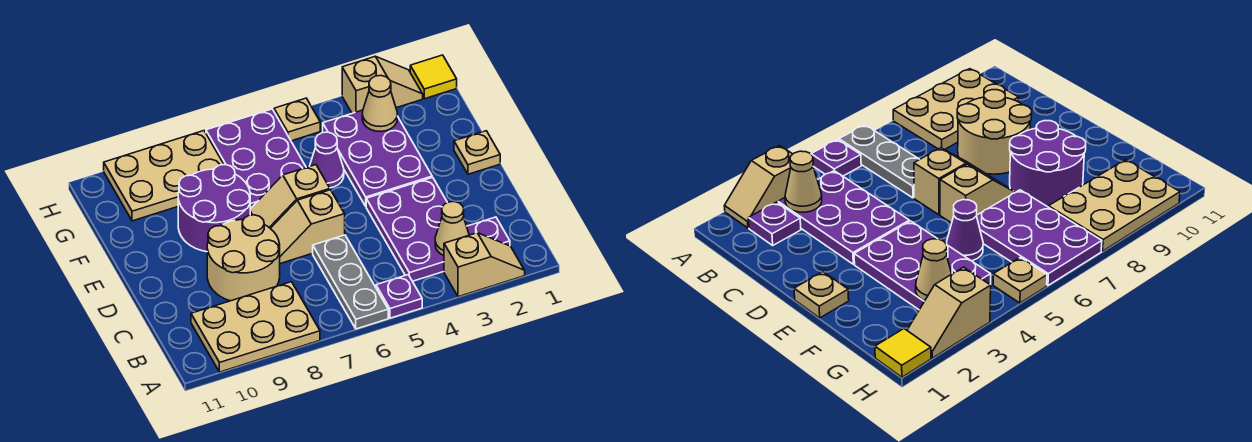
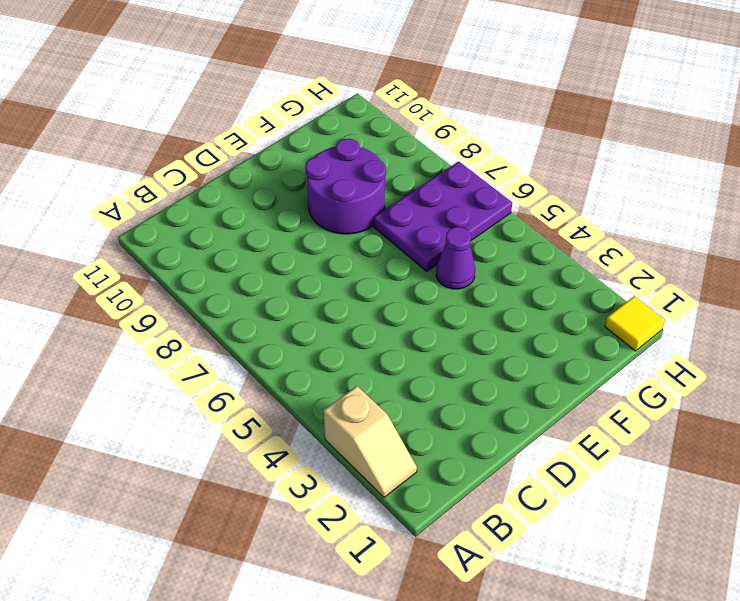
none -> purple plate A5 level 1
none -> grey plate A6:C6 level 1
none -> tan plate A8:B10 level 1

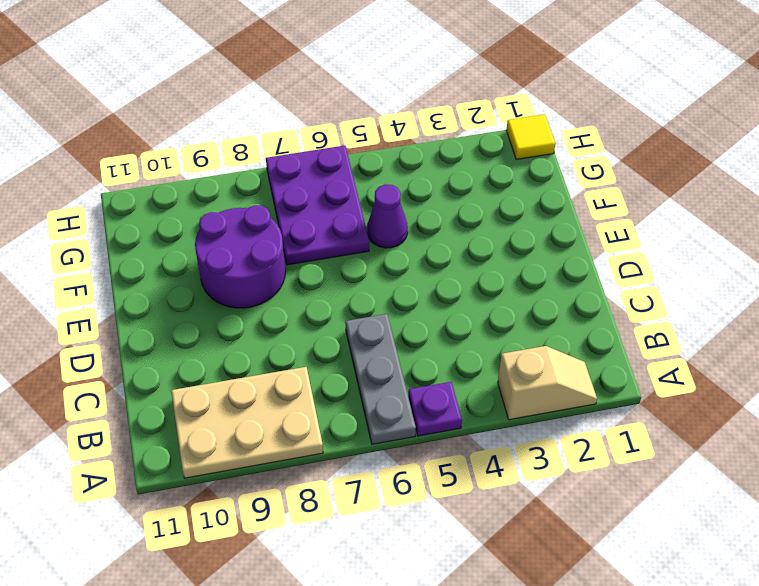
none -> purple plate B2 level 1
none -> purple plate B3:D4 level 1
none -> tan round brick C8:D9 level 1

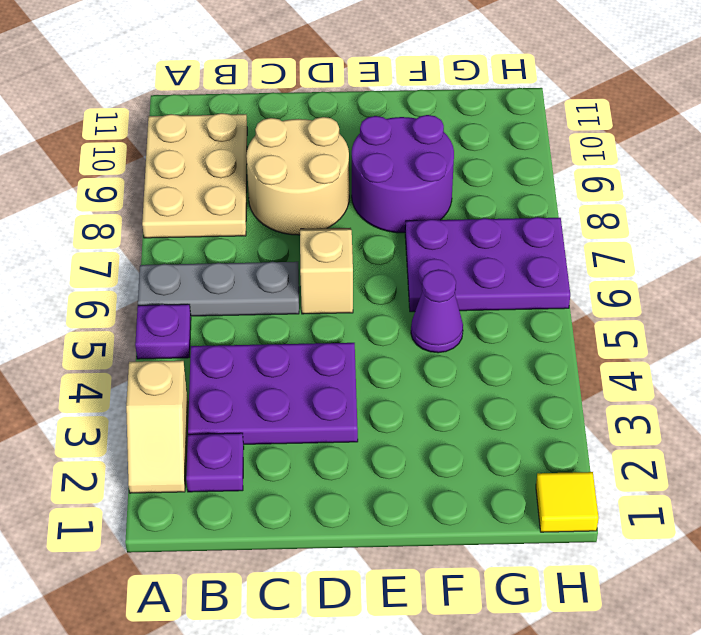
none -> tan plate E1 level 1
none -> purple plate E3:G4 level 1
none -> tan slope E6:E7 level 1 top 6

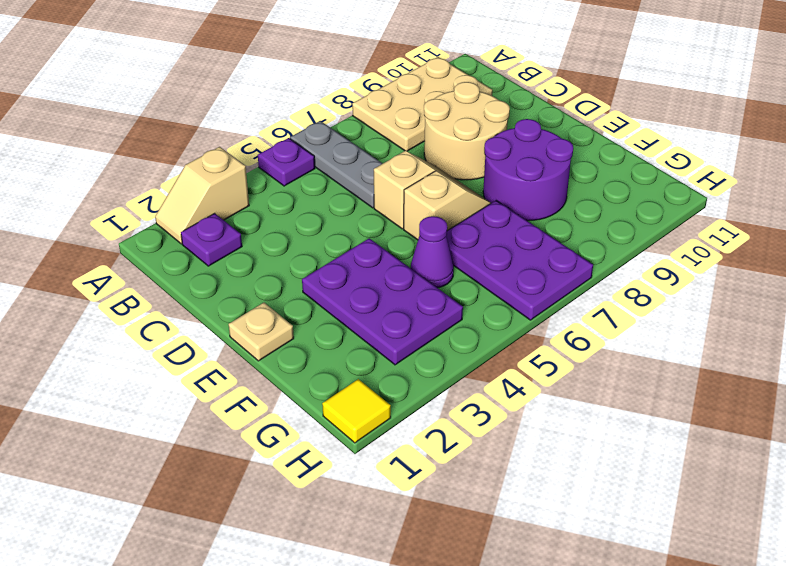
none -> purple plate B3:D4 level 1
none -> tan plate G8:H10 level 1
none -> tan slope H2:H3 level 1 top 3

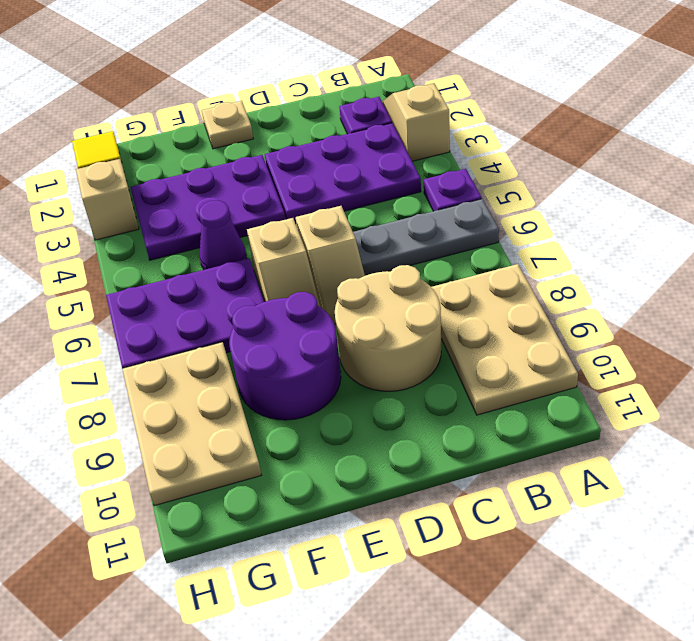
none -> tan plate H5 level 1
none -> tan cone B3 level 2
none -> tan cone G3 level 2

